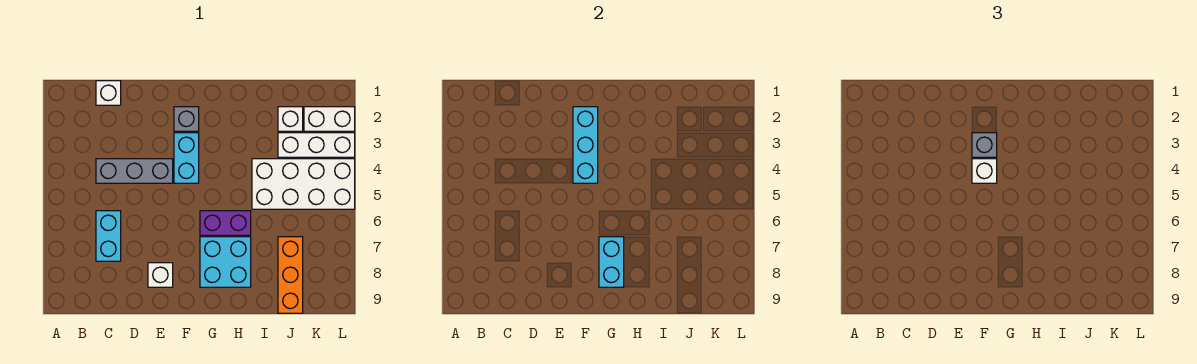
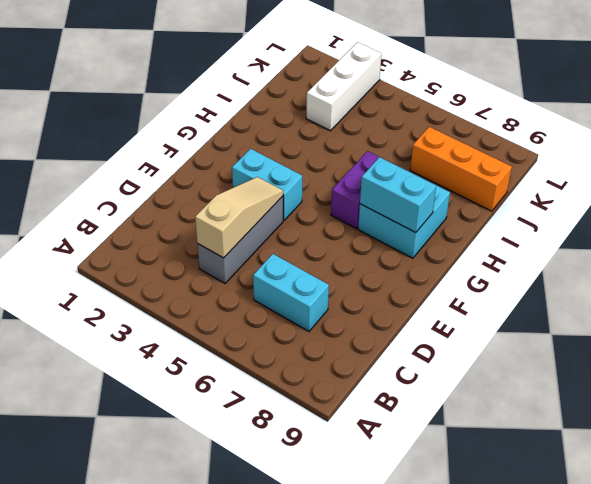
tan slope C4:E4 level 2 top C -> none
none -> white brick C1 level 1
none -> white brick E8 level 1
none -> grey brick F2 level 1

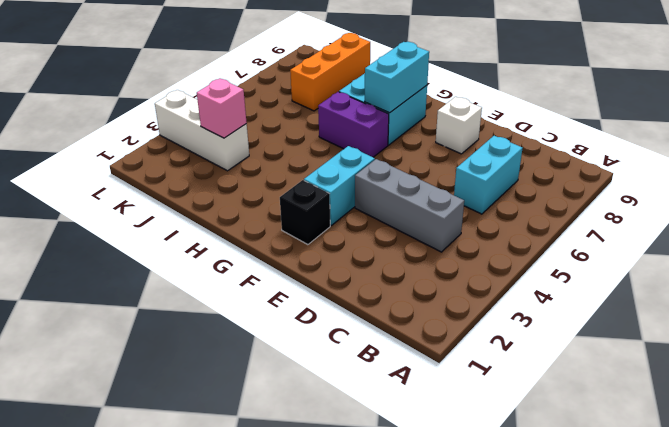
black brick F2 level 1 -> grey brick F2 level 1
pink brick J3 level 2 -> none
none -> white brick C1 level 1
none -> white brick I4:L5 level 1
none -> white brick J2 level 1

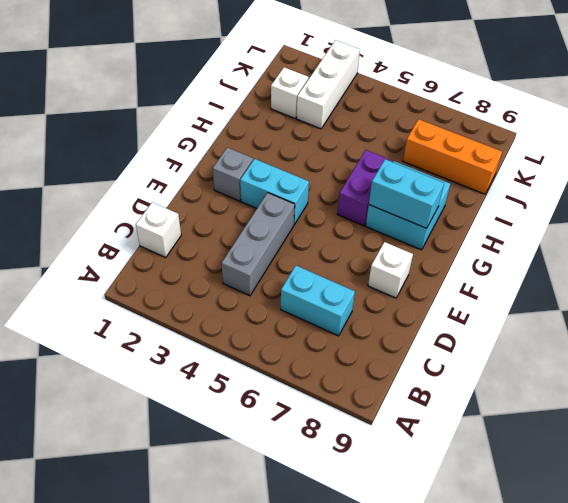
none -> white brick I4:L5 level 1
none -> white brick K2:L2 level 1
none -> cyan brick F2:F4 level 2

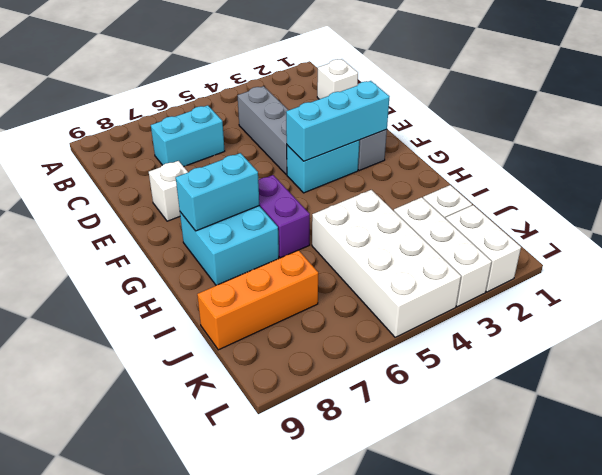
none -> grey brick F3 level 3
none -> white brick F4 level 3

